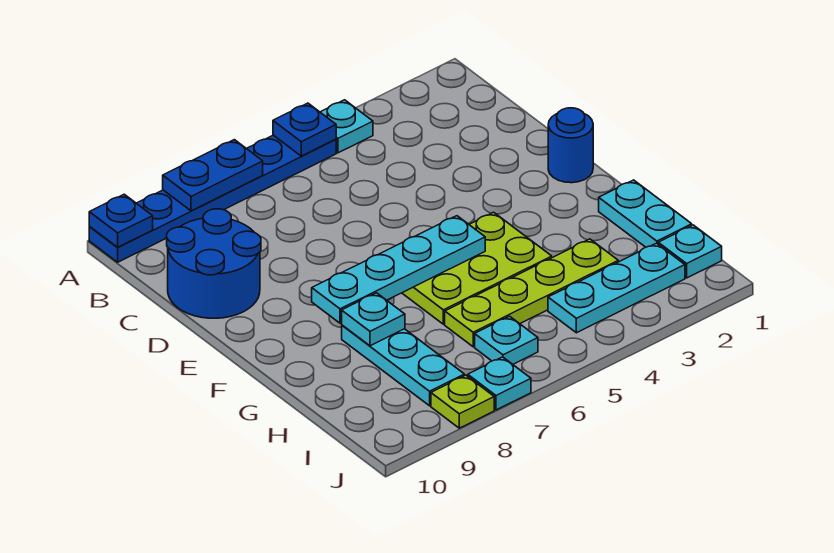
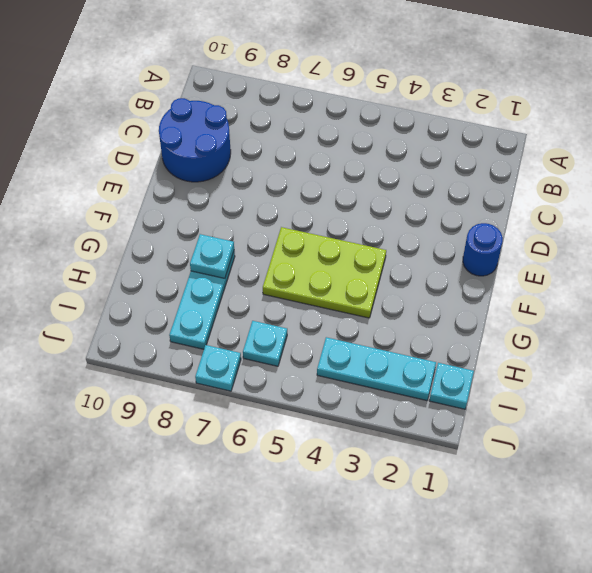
none -> cyan plate A4 level 1
none -> blue plate A5:A10 level 1
none -> cyan plate G1:H1 level 1

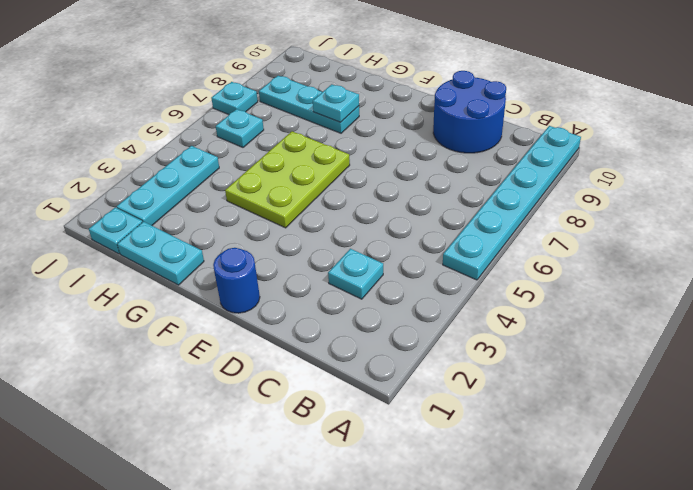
cyan plate A5:A10 level 1 -> blue plate A5:A10 level 1
cyan plate C3 level 1 -> cyan plate A4 level 1
none -> lime plate H3:H6 level 1
none -> lime plate J8 level 1
none -> blue plate A5 level 2

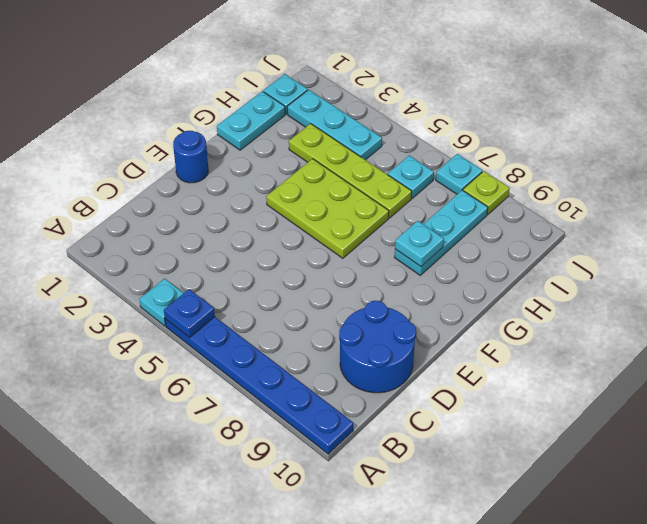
none -> blue plate A7:A8 level 2
none -> blue plate A10 level 2
none -> cyan plate F5:F8 level 2

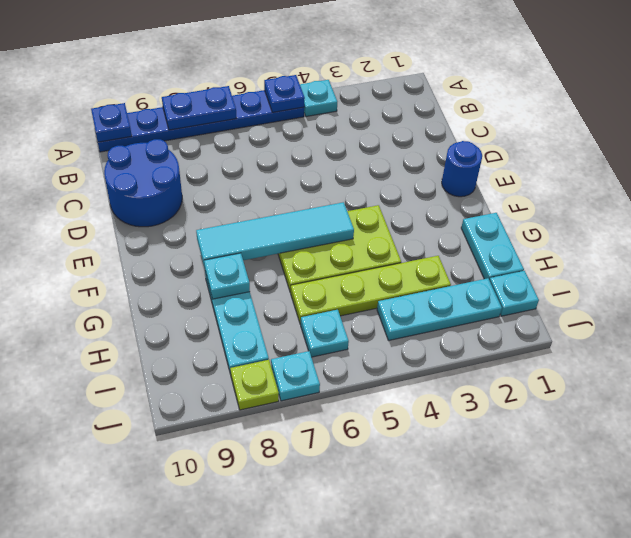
cyan tile F5:F8 level 2 -> cyan plate F5:F8 level 2

